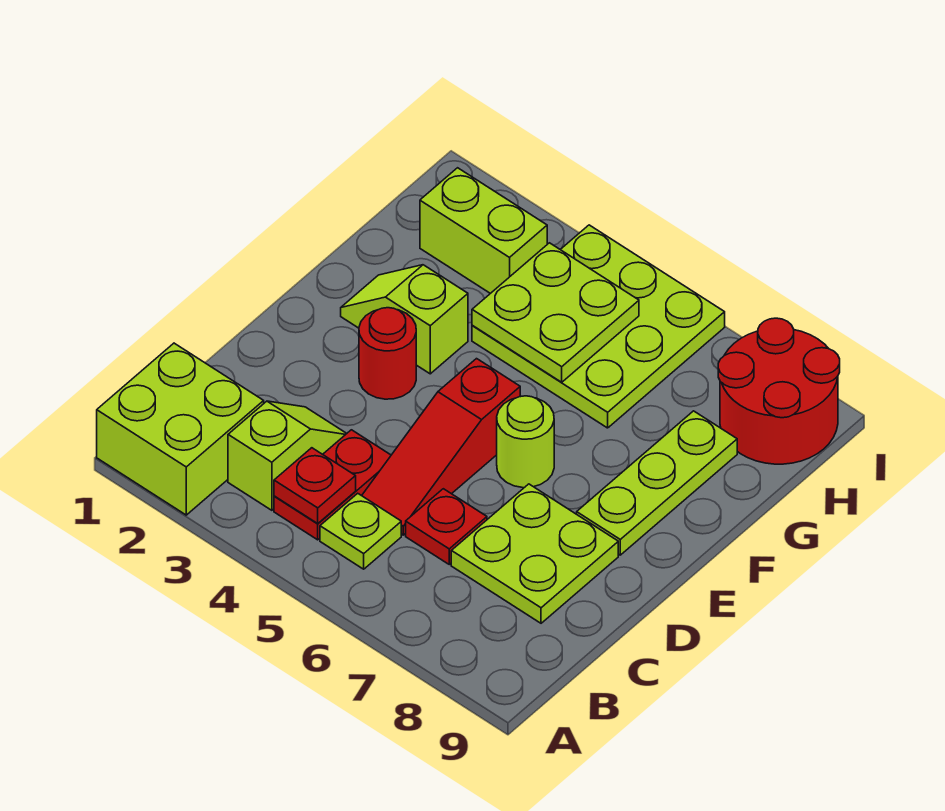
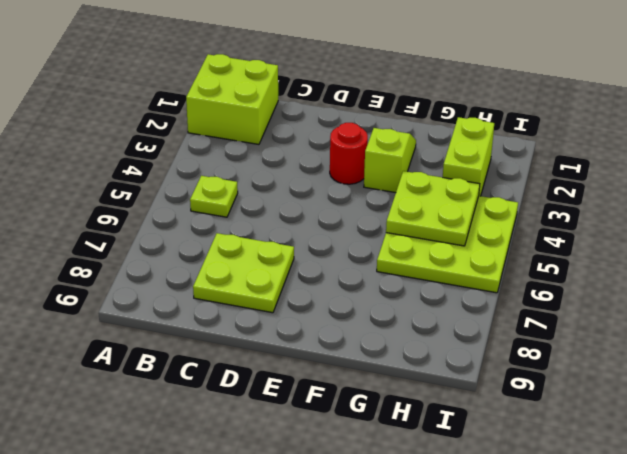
none -> lime slope B3:C3 level 1 top B
none -> red plate B4:C4 level 1
none -> red slope C5:E5 level 1 top E

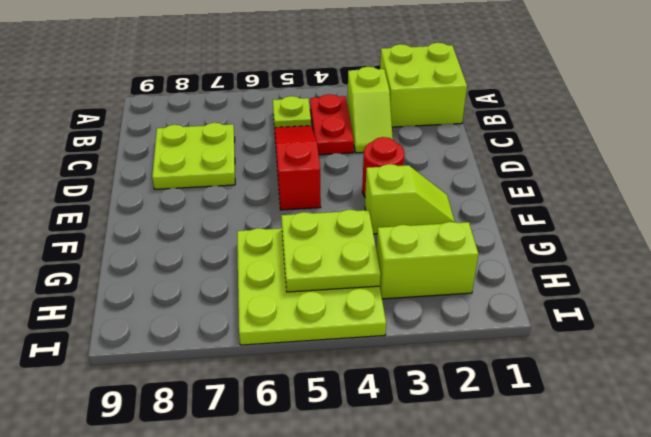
none -> red plate C6 level 1
none -> lime round brick E6 level 1
none -> lime plate E8:G8 level 1

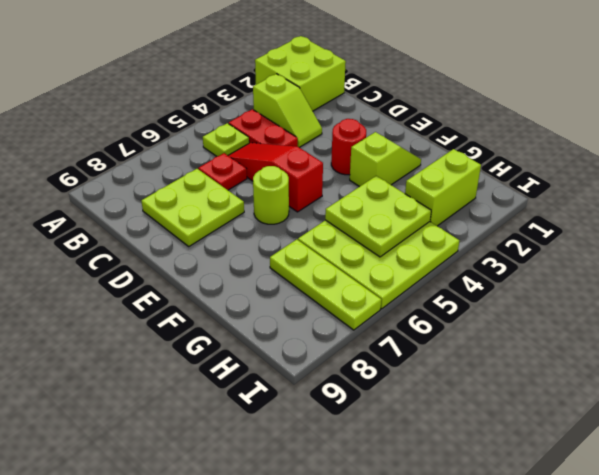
lime plate G7:I7 level 1 -> lime plate E8:G8 level 1
none -> red round brick H8:I9 level 1
none -> red plate B4 level 2

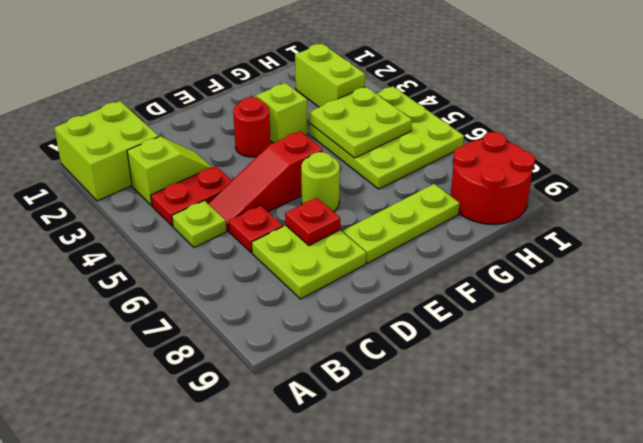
red plate D7 level 2 -> red plate B4 level 2

